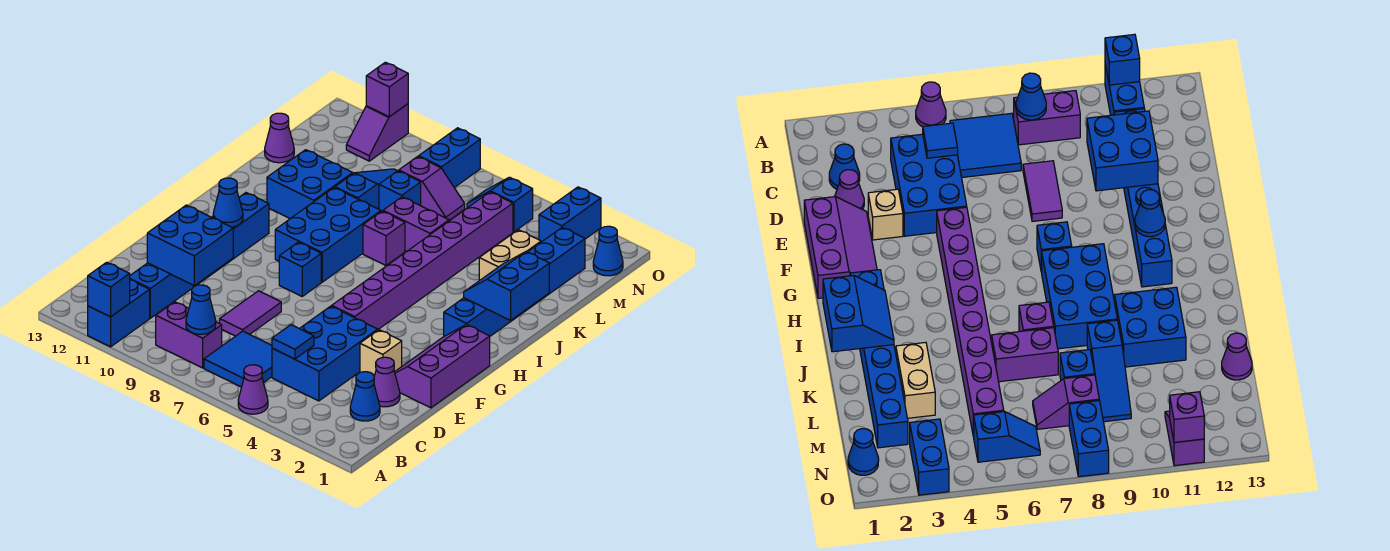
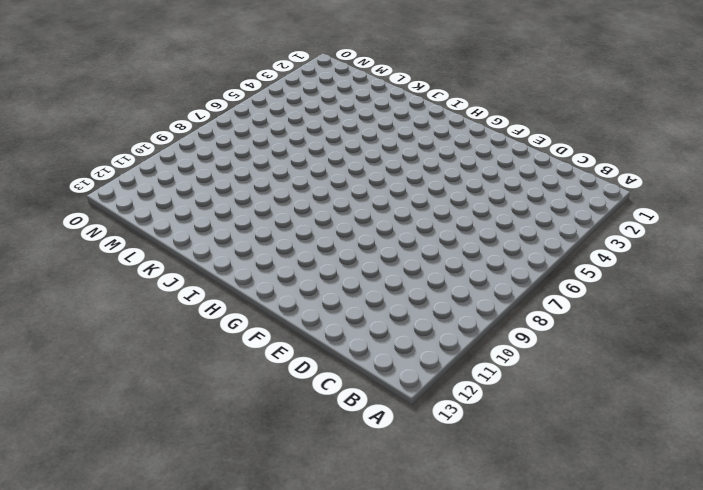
none -> purple cone A5 level 1
none -> blue brick A11:B11 level 1
none -> blue tile B6:C7 level 1
none -> purple brick B8:B9 level 1

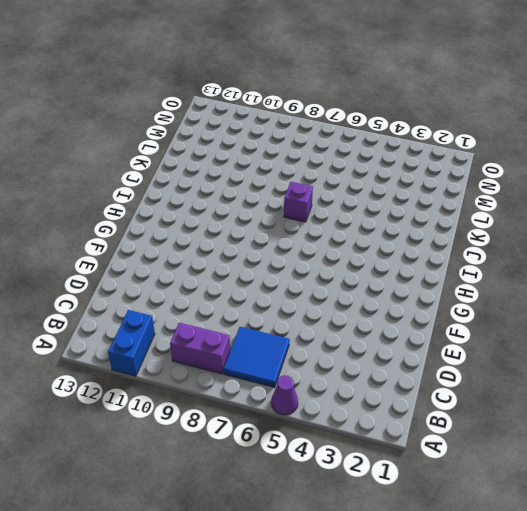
none -> blue cone C2 level 1
none -> blue brick C4:E5 level 1
none -> blue brick C11:H11 level 1
none -> purple cone D2 level 1

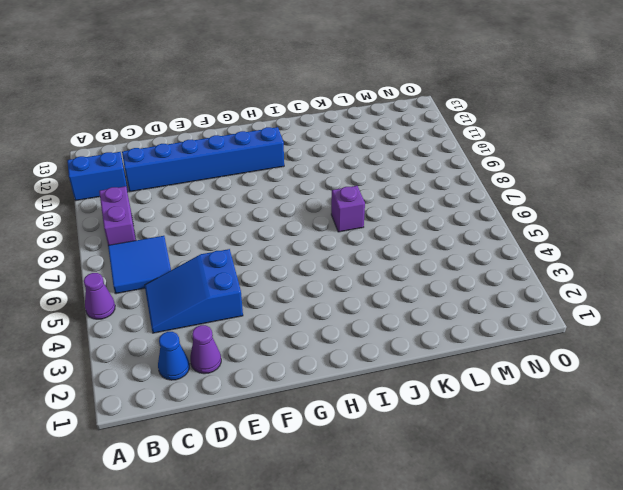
blue slope C4:E5 level 1 top E -> blue brick C4:E5 level 1
none -> purple tile D8:E8 level 1
none -> purple slope E1:G2 level 1 top 1
none -> tan brick E3 level 1
none -> purple brick F5:M5 level 1

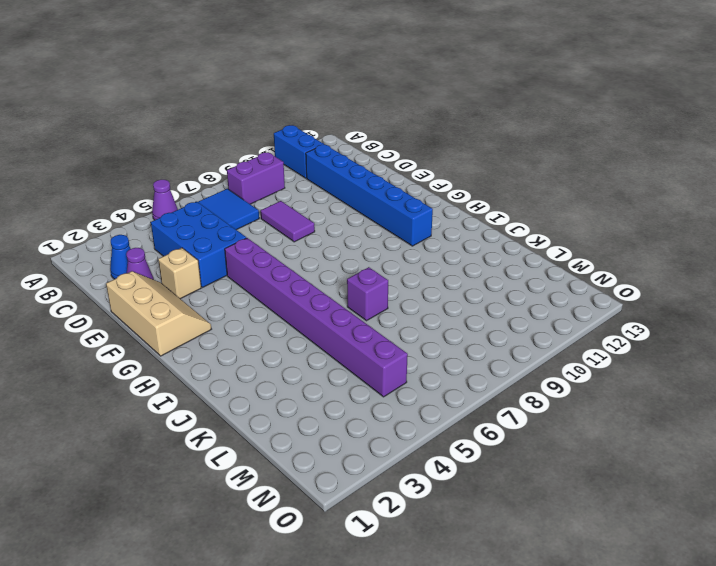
tan slope E1:G2 level 1 top 1 -> purple slope E1:G2 level 1 top 1
none -> blue brick G8 level 1
none -> blue brick H2:M2 level 1
none -> blue brick H8:J9 level 1
none -> blue brick J10:K11 level 1

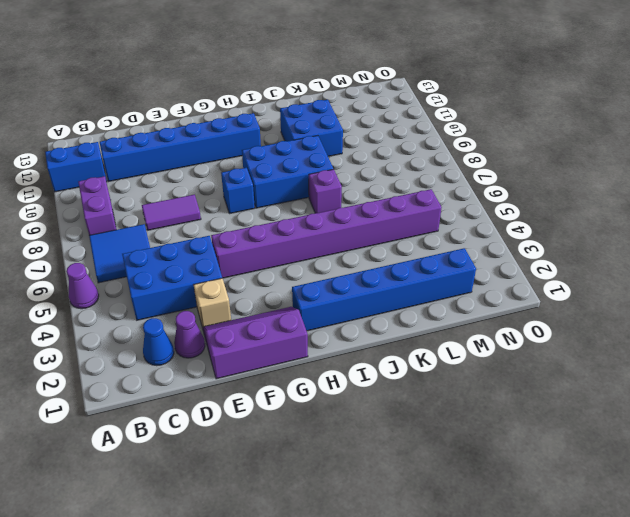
none -> tan brick K3:L3 level 1
none -> purple brick K6:K7 level 1
none -> blue slope K9:M9 level 1 top K
none -> blue brick L8 level 1

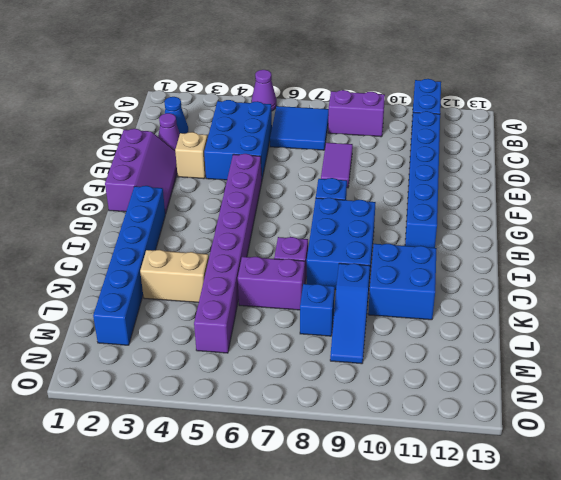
tan brick K3:K4 level 1 -> tan brick K3:L3 level 1
none -> purple cone L13 level 1
none -> purple slope M7:M8 level 1 top 8
none -> blue cone N1 level 1
none -> blue brick N3:O3 level 1

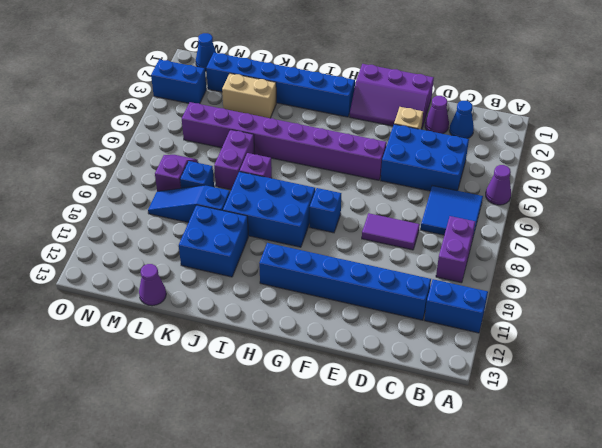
none -> blue slope N5:N6 level 1 top 5
none -> blue brick N8:O8 level 1
none -> purple slope N11:O11 level 1 top O
none -> blue brick A11 level 2

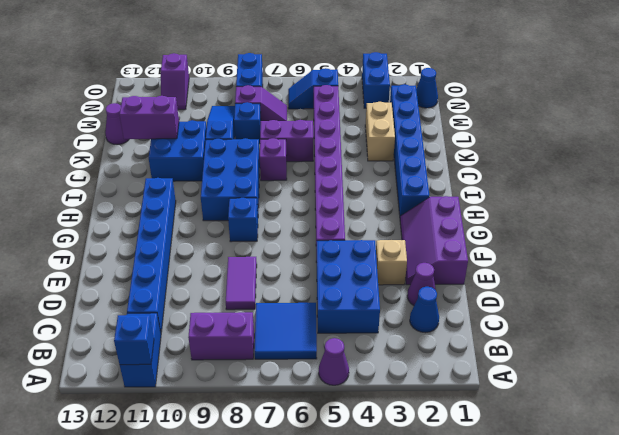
purple brick K11:K12 level 2 -> none
none -> blue cone B8 level 2
none -> blue tile C5 level 2
none -> blue brick D10:E11 level 2
none -> blue cone G11 level 2

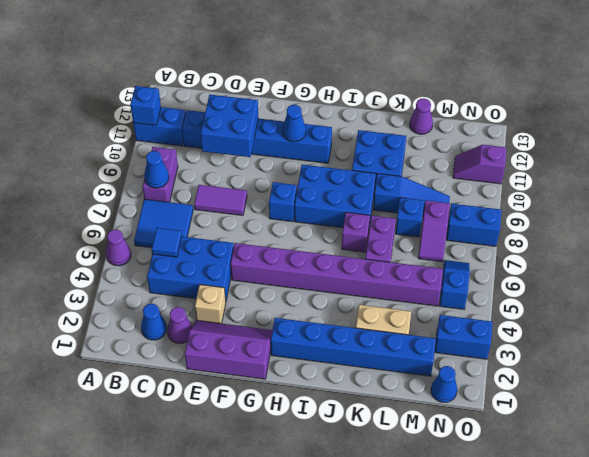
none -> blue slope I1:J2 level 2 top 1
none -> purple brick O11 level 2

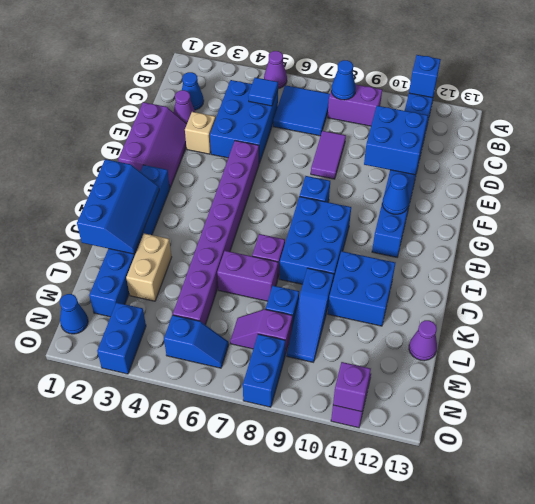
blue slope I1:K2 level 2 top 1 -> blue slope I1:J2 level 2 top 1

